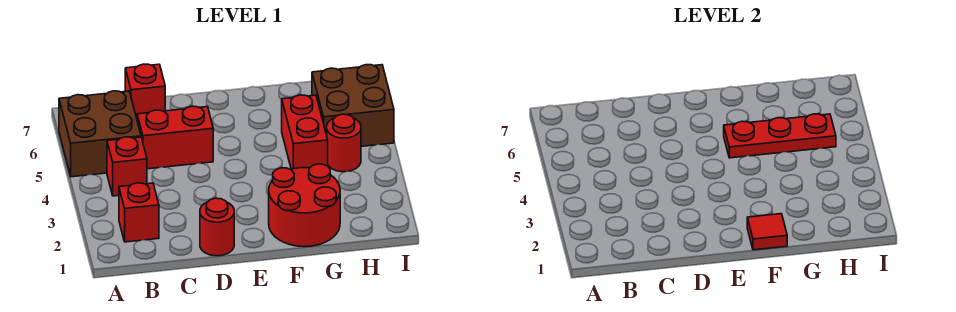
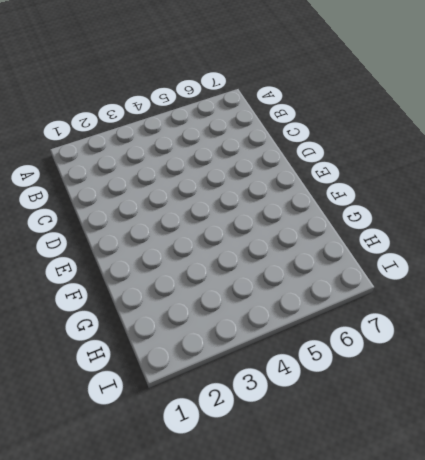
none -> brown brick A5:B6 level 1
none -> red brick B2 level 1
none -> red brick B4 level 1

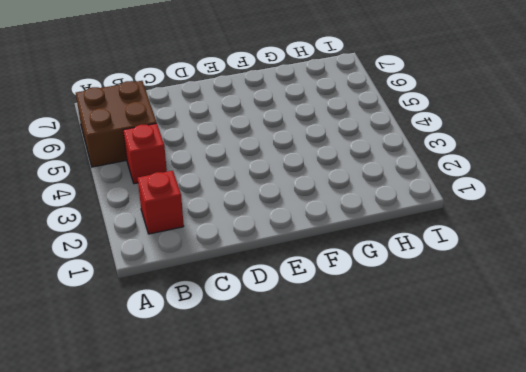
none -> red brick C5:D5 level 1
none -> red brick C7 level 1
none -> red round brick D1 level 1

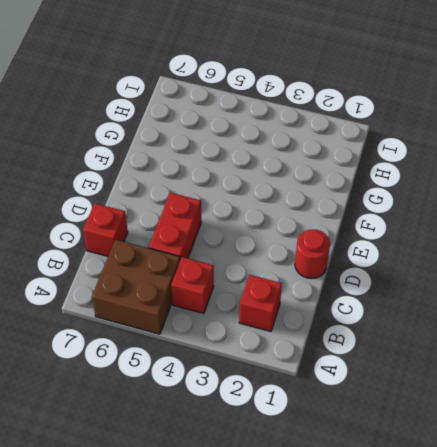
none -> red round brick F1:G2 level 1
none -> red brick G4:G5 level 1
none -> red round brick H4 level 1

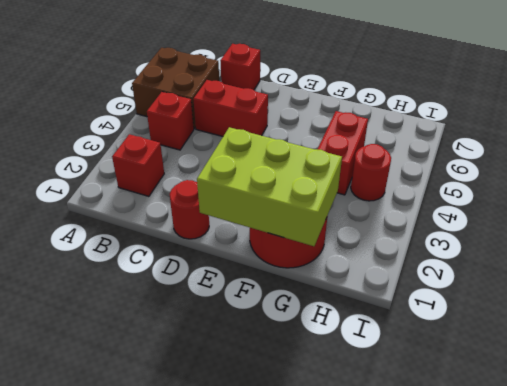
lime brick E1:G2 level 2 -> red tile F1 level 2
none -> brown brick H5:I6 level 1
none -> red plate F5:H5 level 2

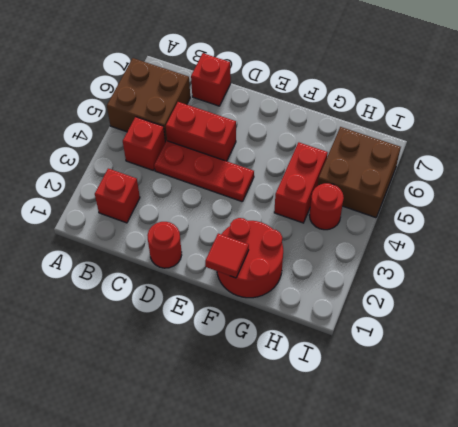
red plate C4:E4 level 1 -> red plate F5:H5 level 2

